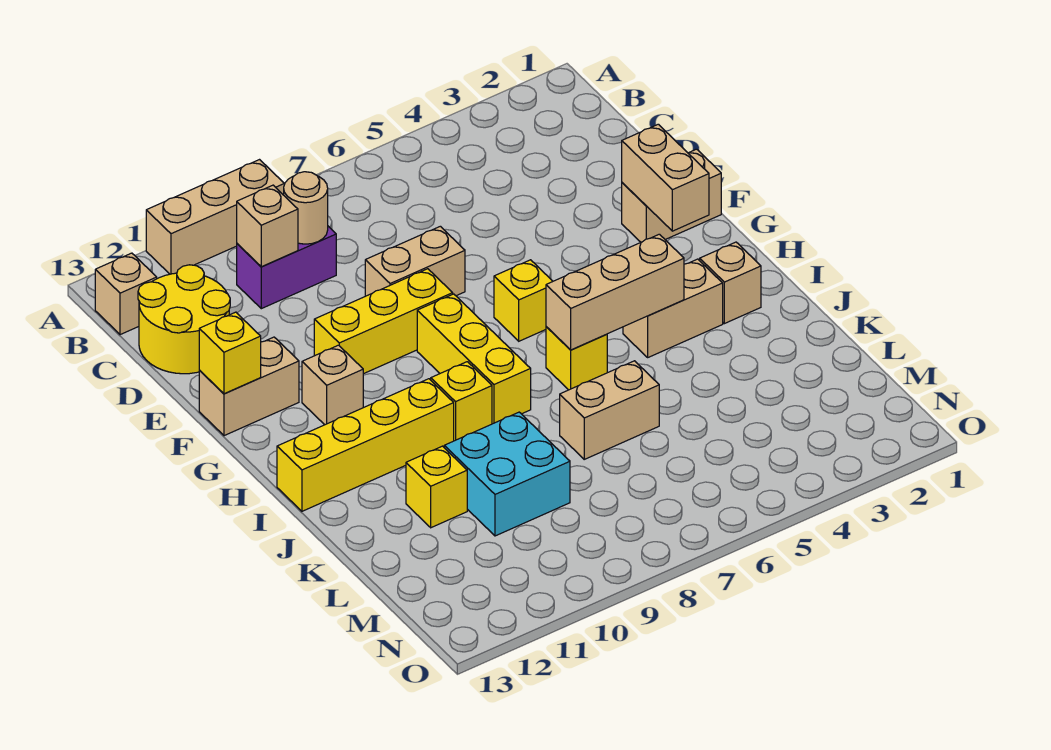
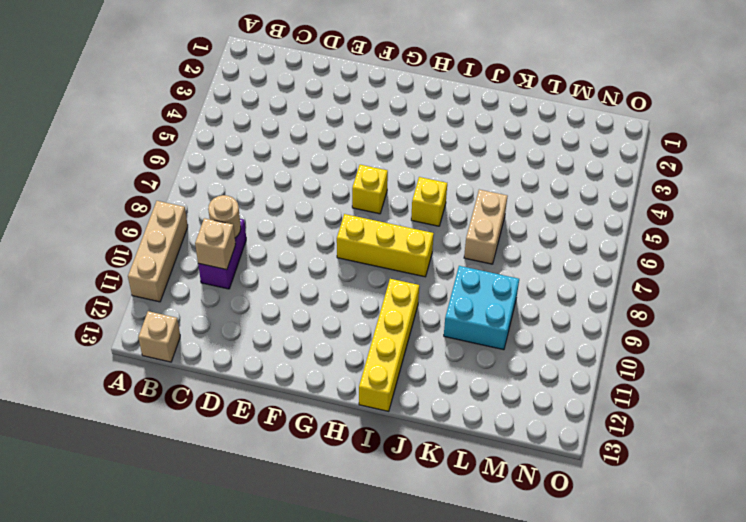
none -> yellow round brick C12:D13 level 1
none -> tan brick E7:E8 level 1
none -> tan brick F1:F2 level 1

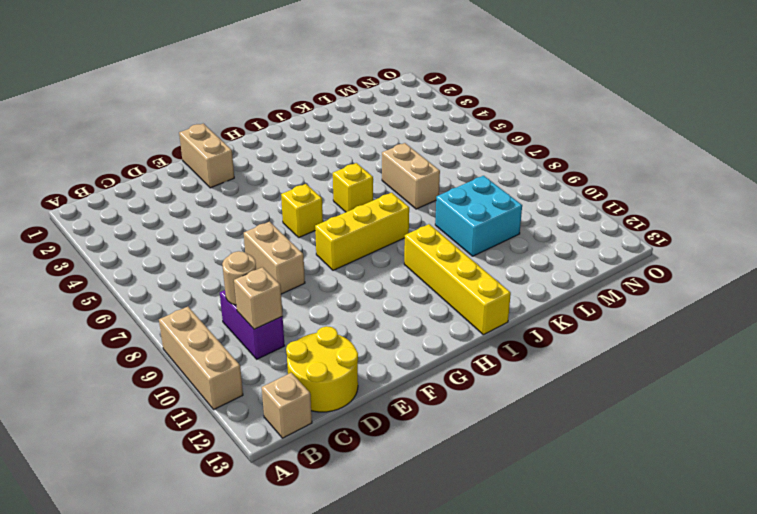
none -> yellow brick F8:F10 level 1
none -> tan brick F12:F13 level 1
none -> tan brick G11 level 1

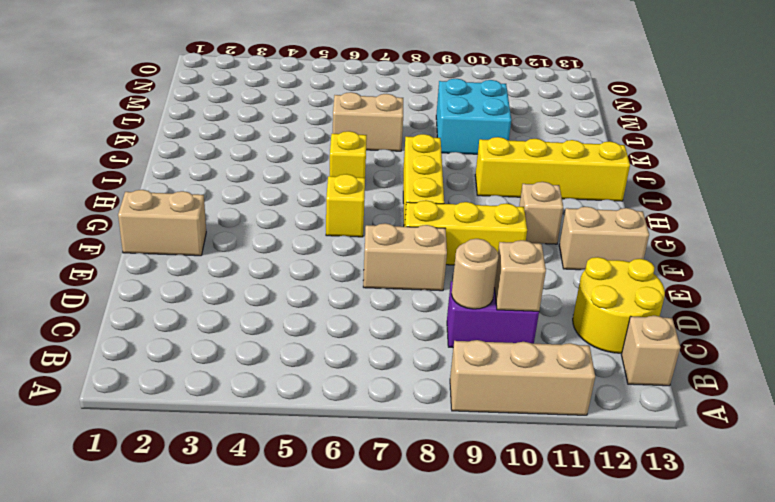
none -> tan brick I2 level 1
none -> tan brick I3:I4 level 1
none -> yellow brick I9 level 1

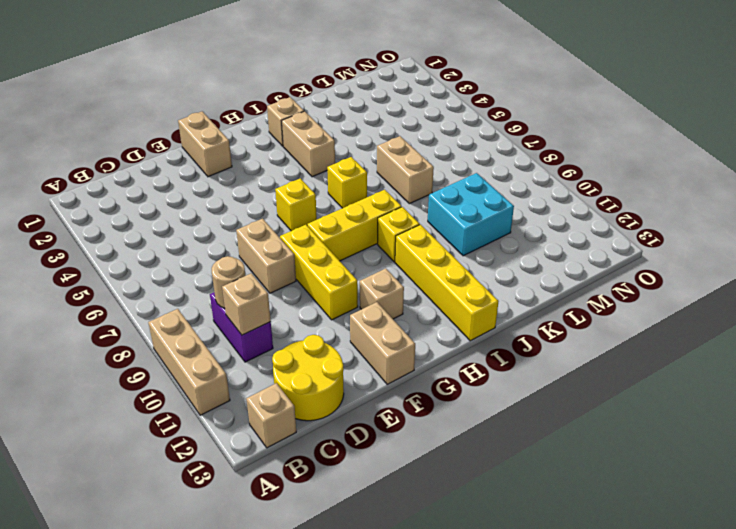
none -> yellow brick K11 level 1
none -> tan brick F2:G2 level 2
none -> yellow brick F13 level 2

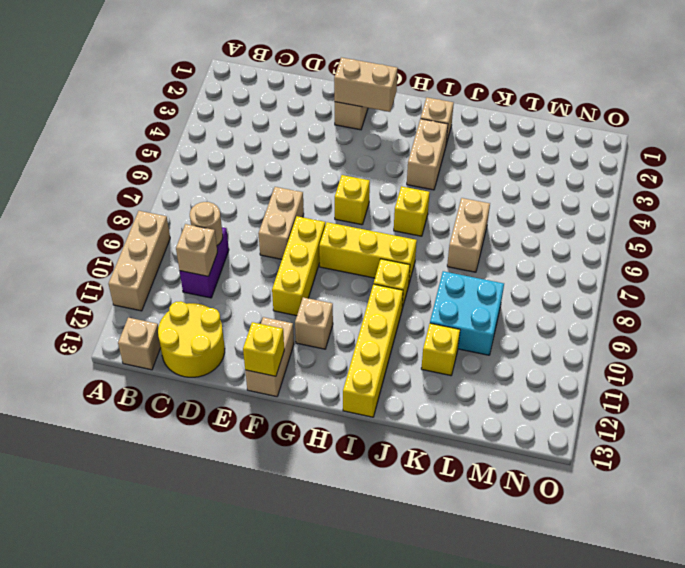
none -> tan brick I4:I6 level 2

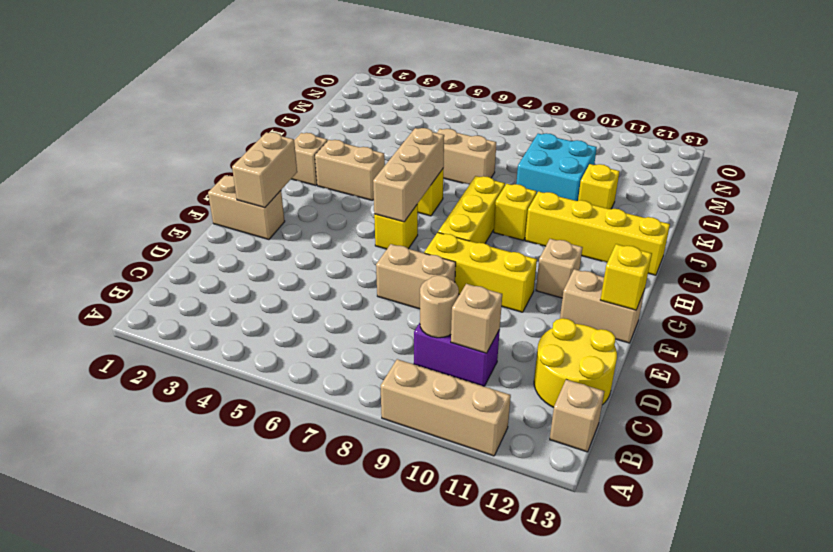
tan brick G6:I6 level 2 -> tan brick I4:I6 level 2

